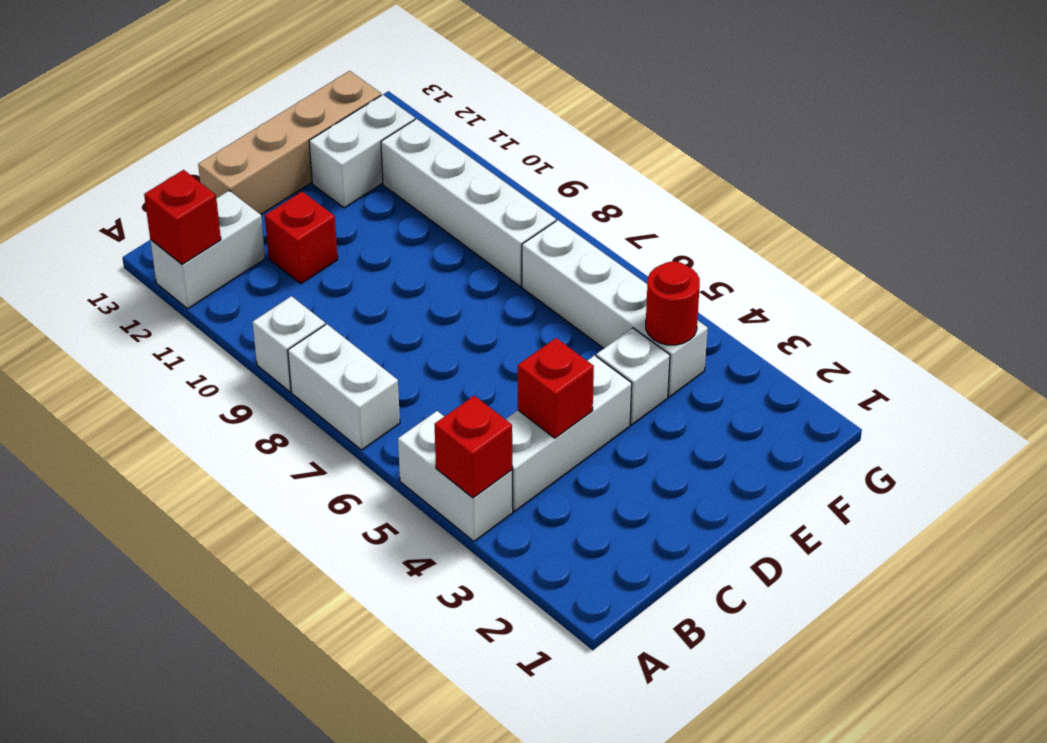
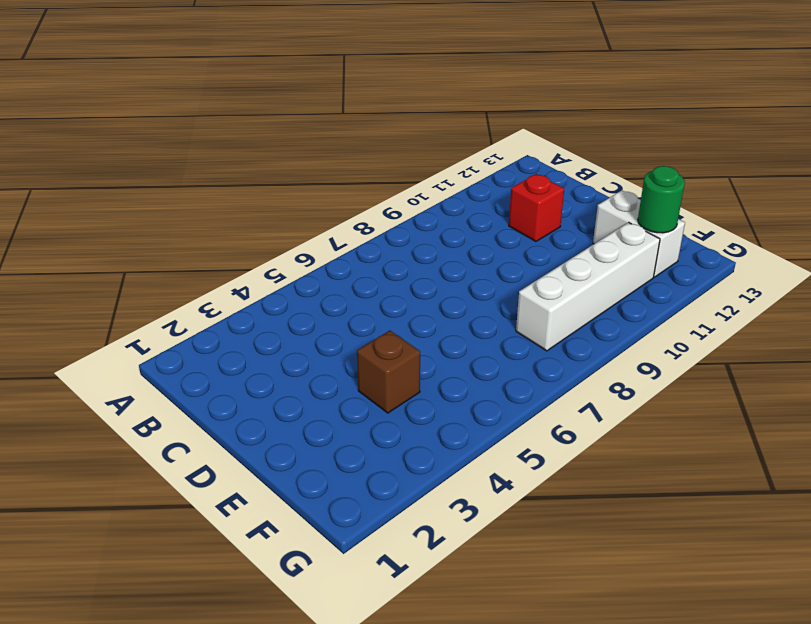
brown brick E4 level 1 -> white brick E4 level 1
green round brick F12 level 2 -> none
none -> white brick A4:A5 level 1
none -> white brick A7:A8 level 1
none -> white brick A9 level 1

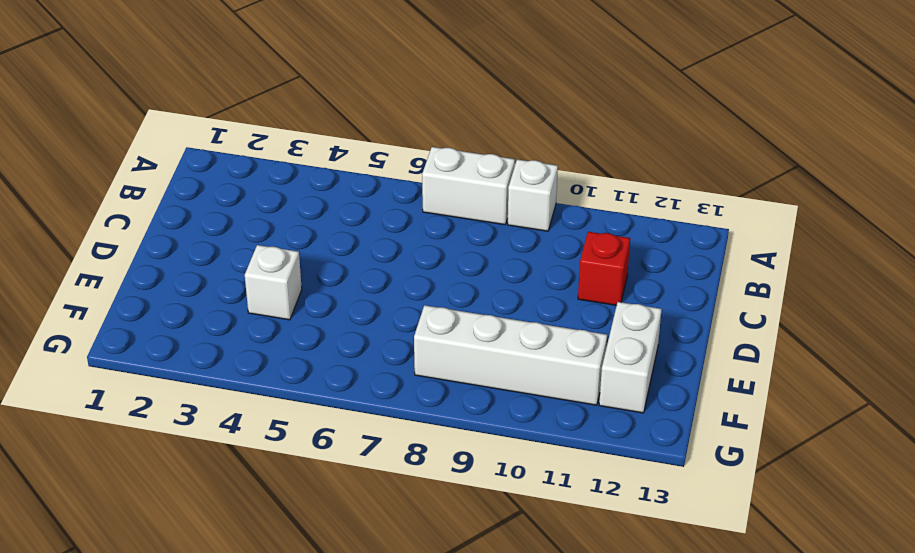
none -> white brick A4:A5 level 1
none -> white brick A12:B12 level 1
none -> white brick B4:D4 level 1

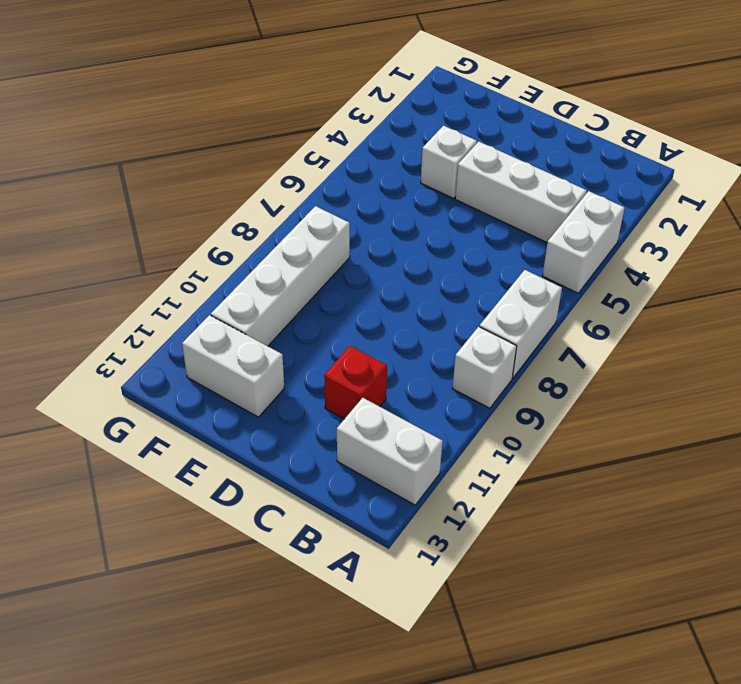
none -> tan brick C13:F13 level 1
none -> white brick F4:F7 level 1
none -> red brick A4 level 2

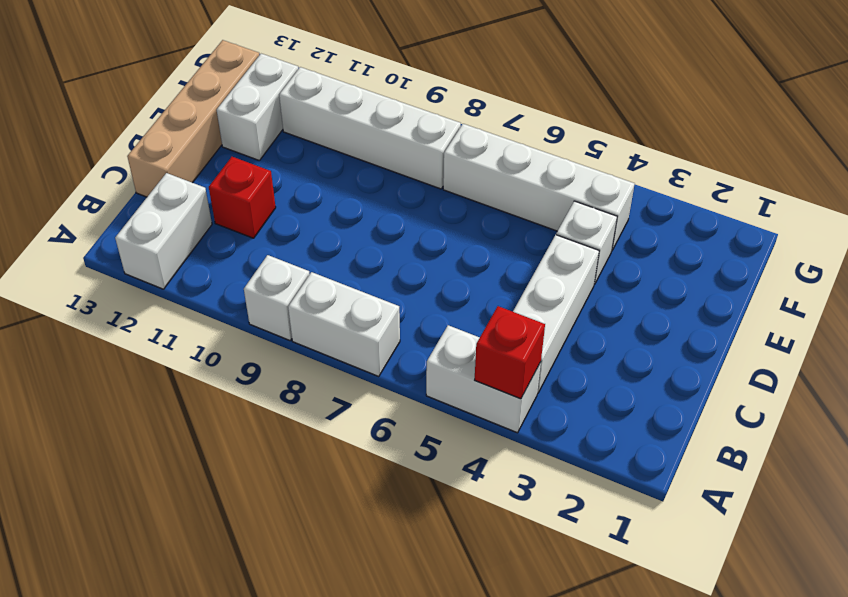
none -> red brick A12 level 2
none -> red brick C4 level 2
none -> red round brick F4 level 2

